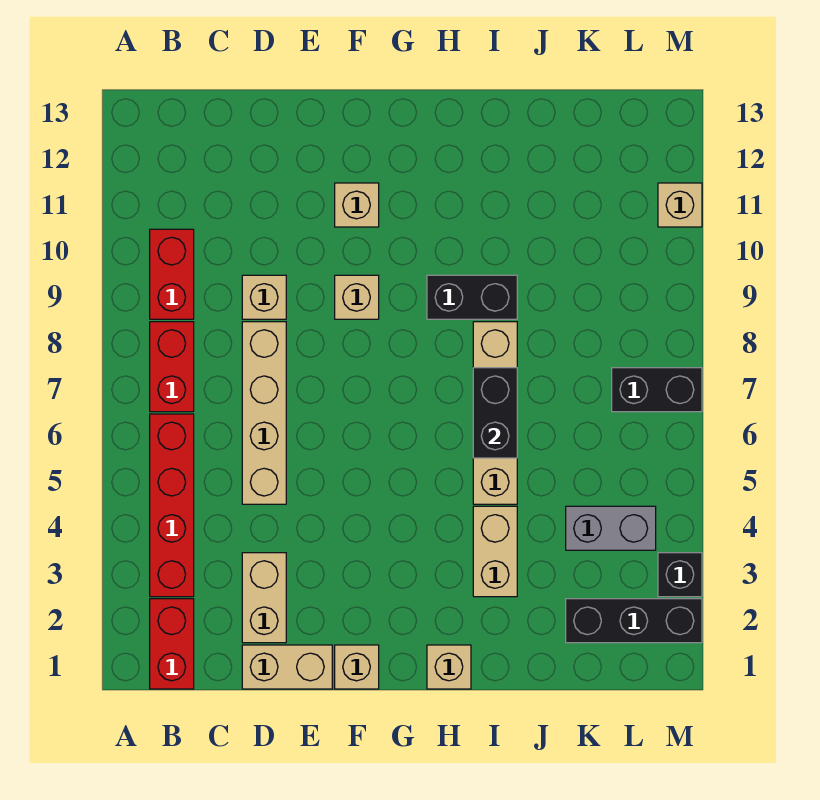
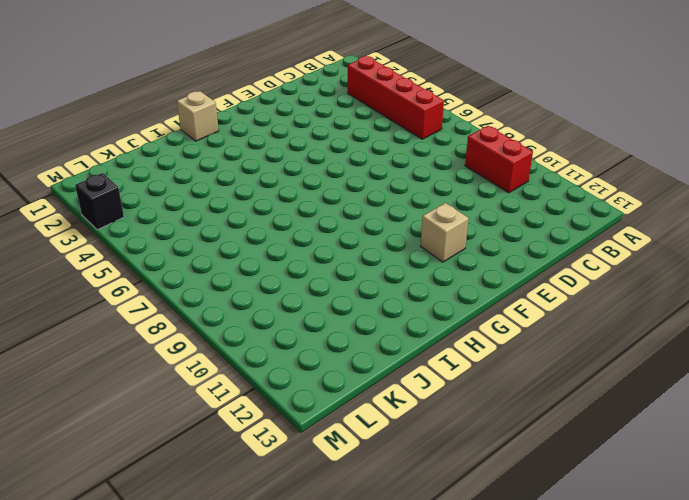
none -> red brick B1:B2 level 1
none -> red brick B7:B8 level 1
none -> tan brick D1:E1 level 1

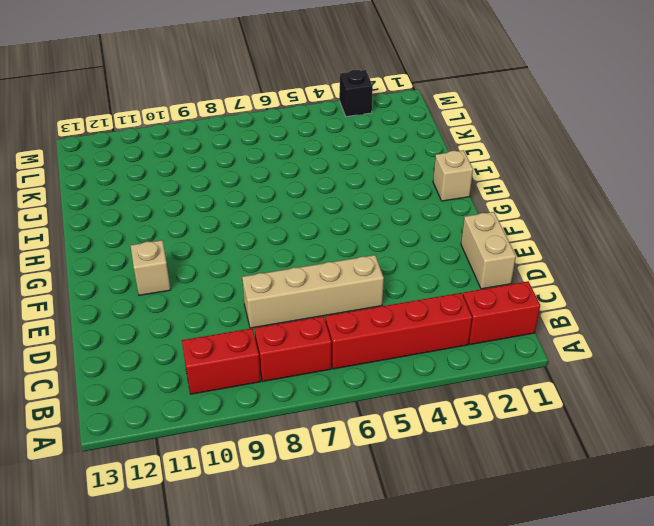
none -> tan brick D2:D3 level 1
none -> tan brick D9 level 1
none -> tan brick F1 level 1

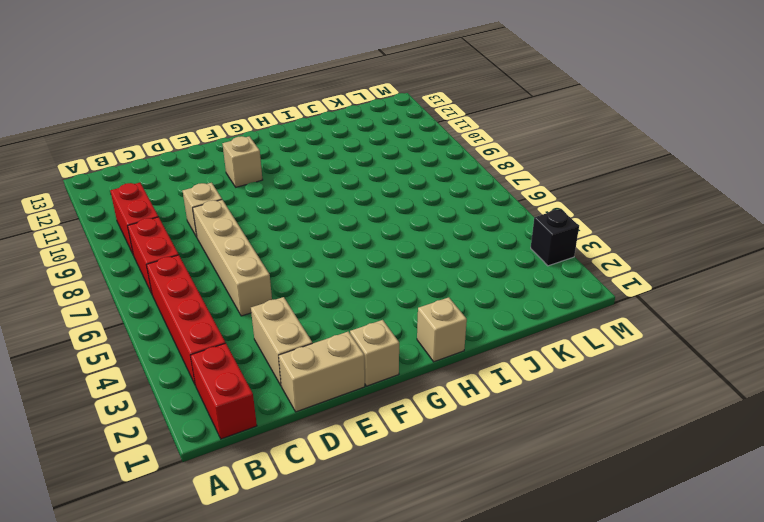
none -> tan brick F9 level 1
none -> black brick H9:I9 level 1
none -> tan brick I3:I4 level 1

